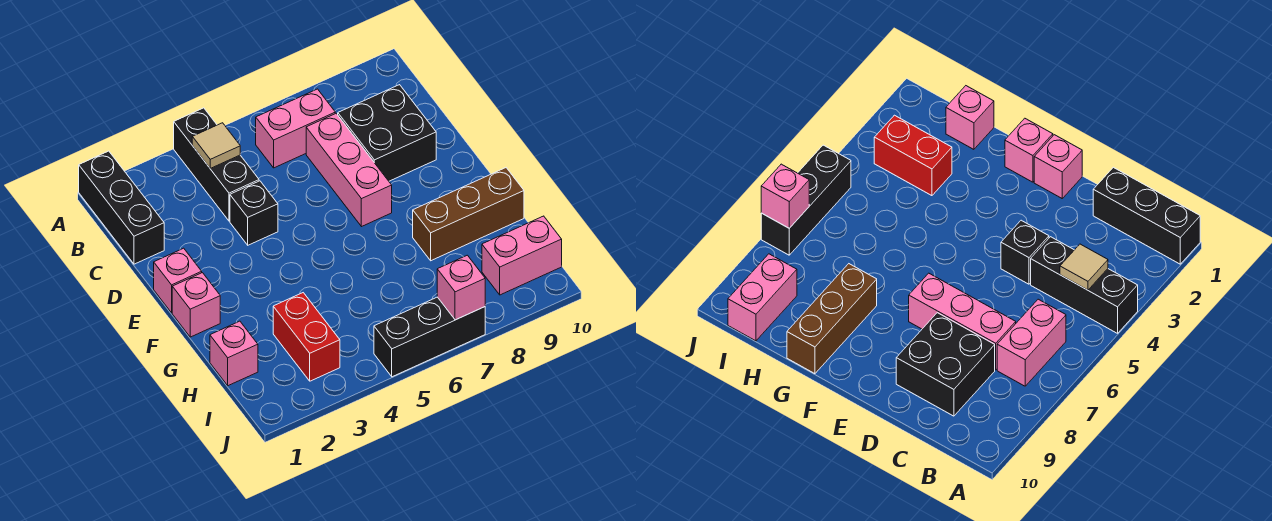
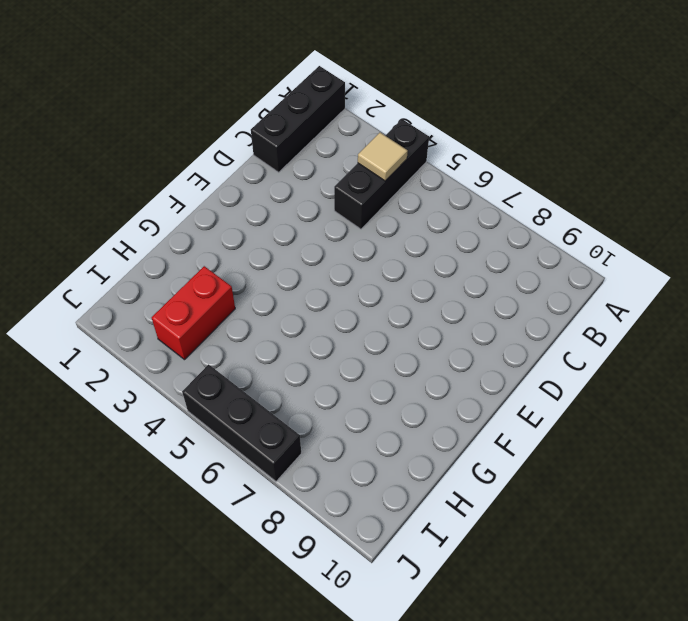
none -> pink brick B6:B7 level 1
none -> pink brick C7:E7 level 1
none -> black brick C8:D9 level 1

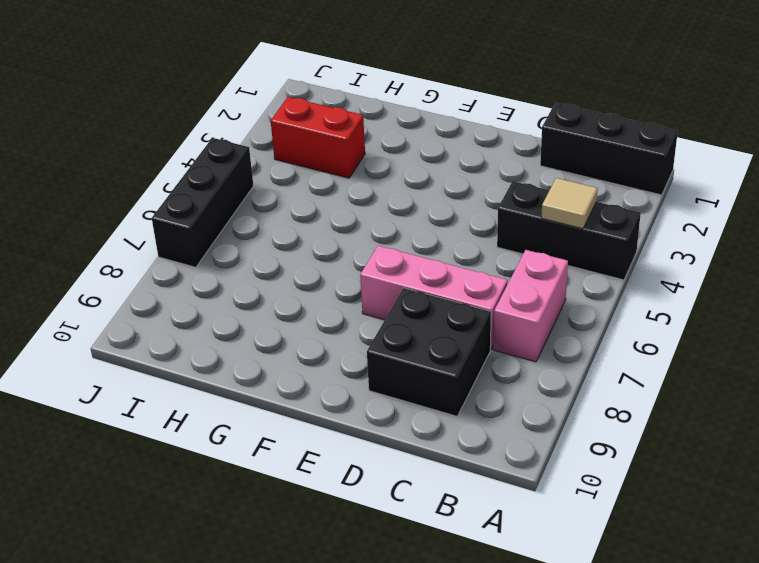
none -> black brick D4 level 1
none -> pink brick E1 level 1
none -> pink brick F1 level 1

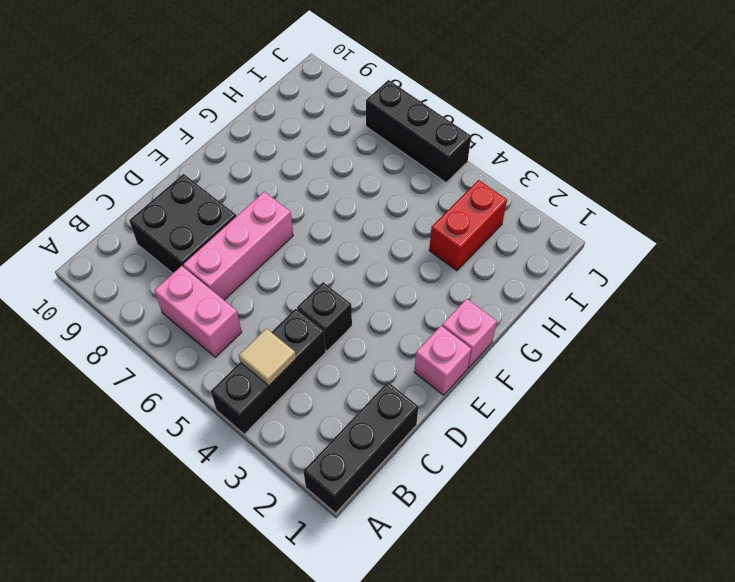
none -> brown brick G8:G10 level 1
none -> pink brick H1 level 1
none -> pink brick I9:I10 level 1

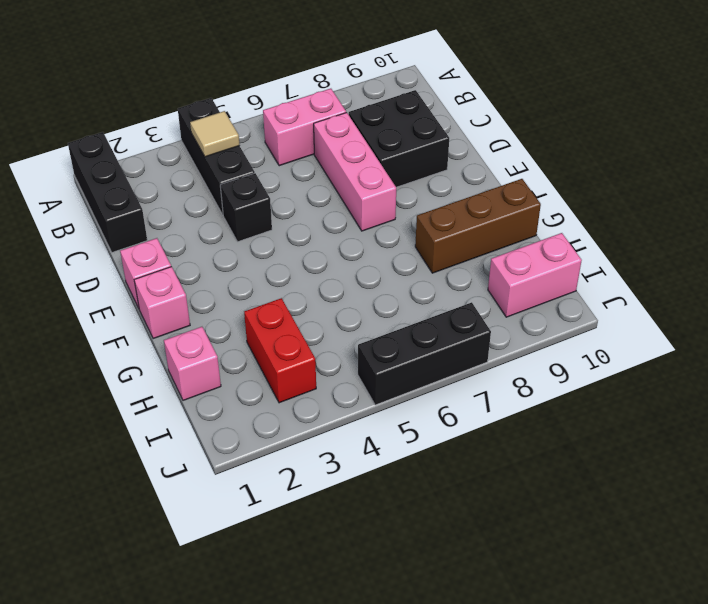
none -> pink brick J7 level 2

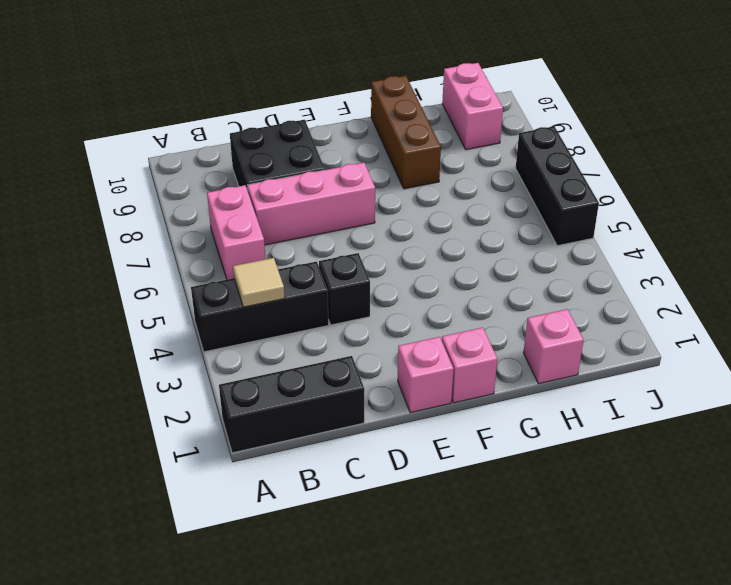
none -> red brick H3:I3 level 1
none -> pink brick J7 level 2

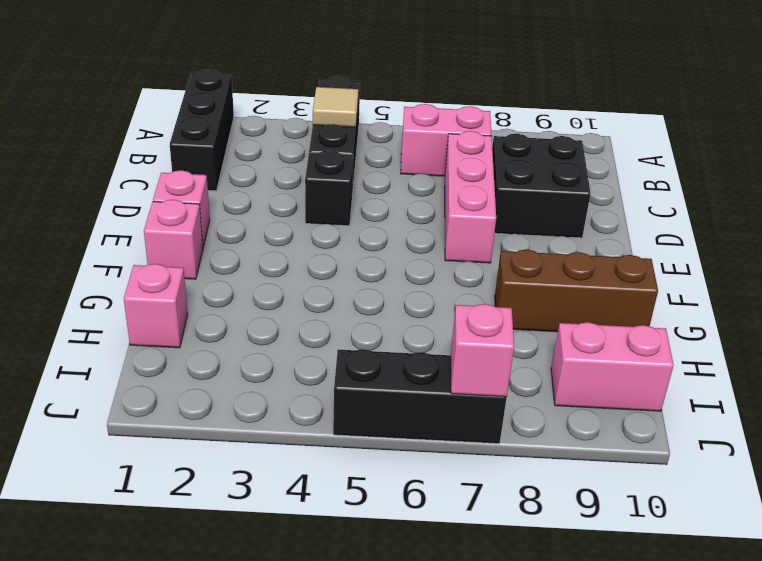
none -> red brick H3:I3 level 1

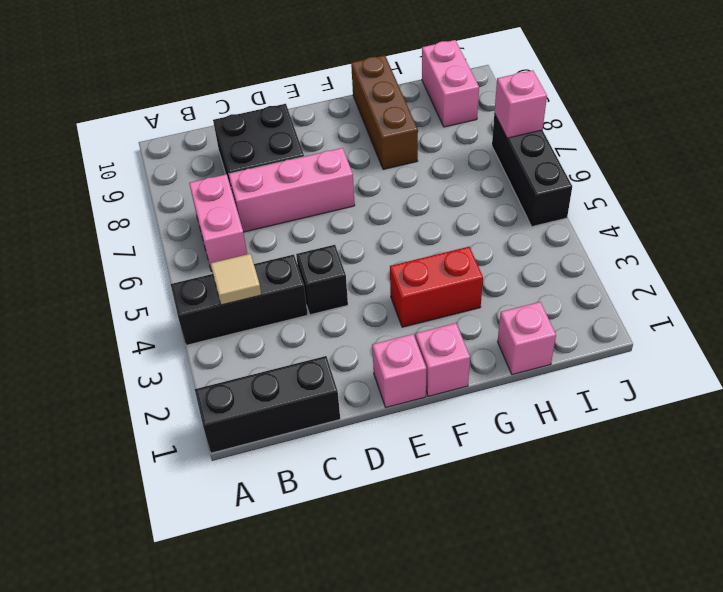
red brick F3:G3 level 1 -> red brick H3:I3 level 1

